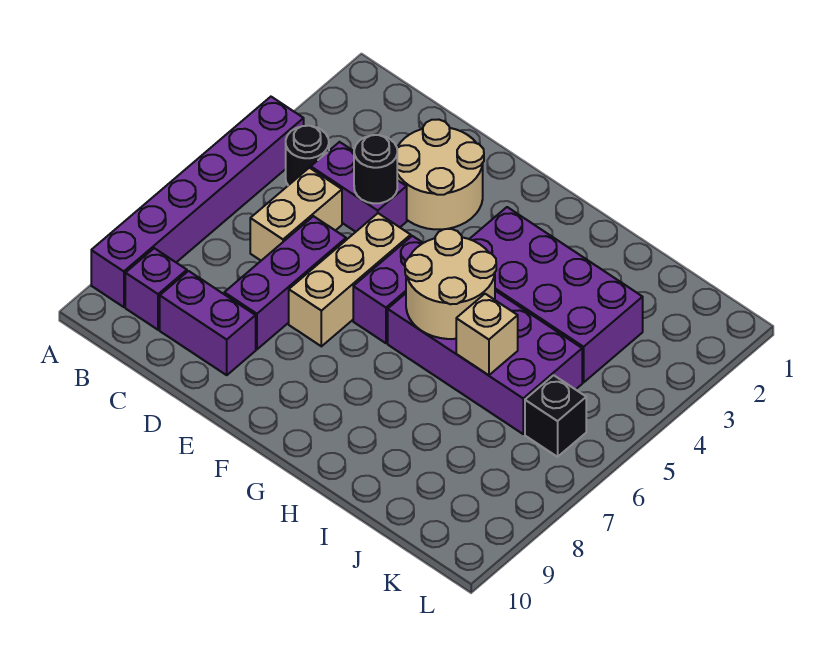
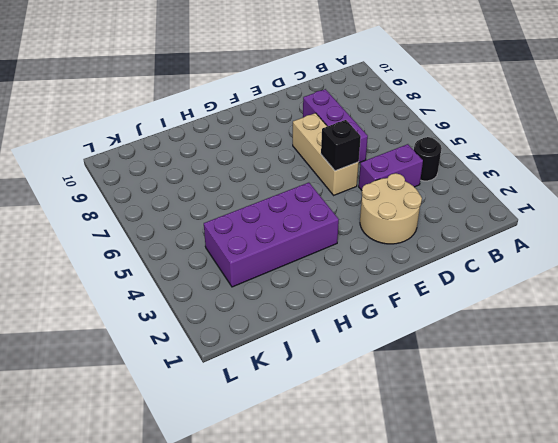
black brick E5 level 2 -> black brick K6 level 1
none -> purple brick A4:A9 level 1
none -> purple brick B9 level 1
none -> tan brick C5:C6 level 1

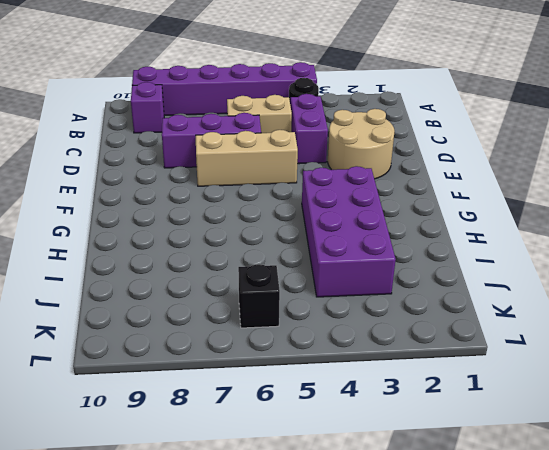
none -> purple brick C9:D9 level 1
none -> purple brick F5:F6 level 1
none -> purple brick G5:J6 level 1

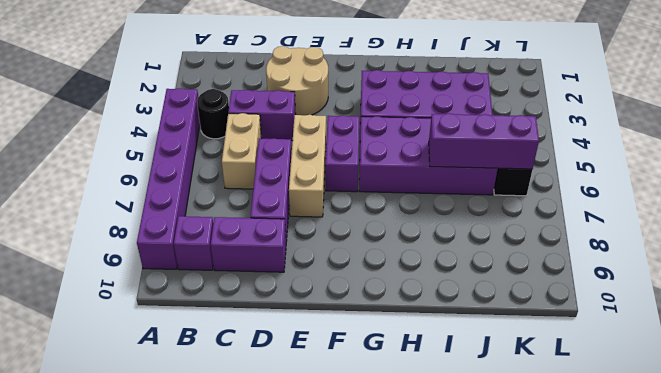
purple brick I6:K6 level 2 -> tan brick I6 level 2
none -> black round brick D4 level 2
none -> tan round brick G5:H6 level 2

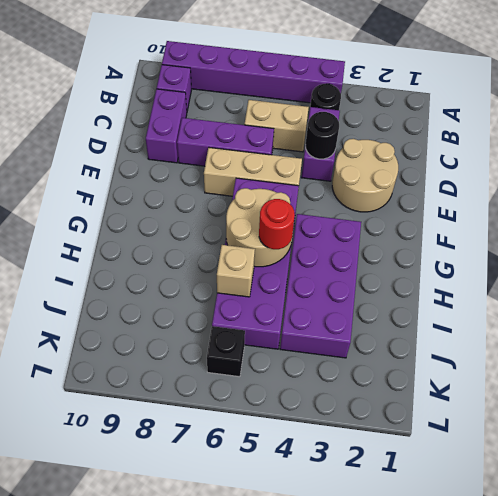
red round brick H5 level 3 -> none

